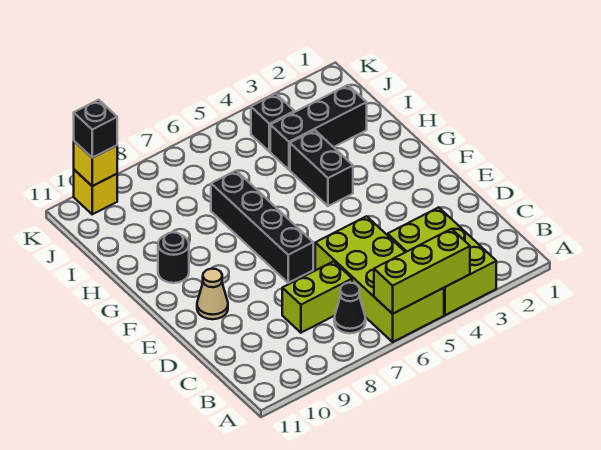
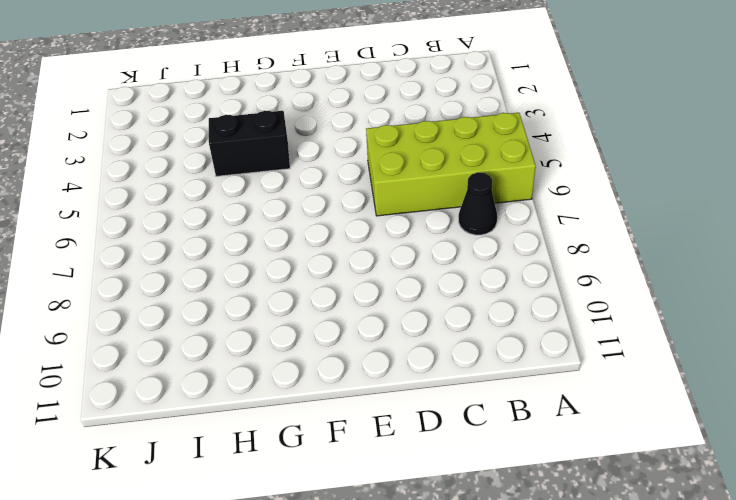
none -> lime brick A3:C4 level 1
none -> lime brick C7:C8 level 1
none -> black brick E7:H7 level 1

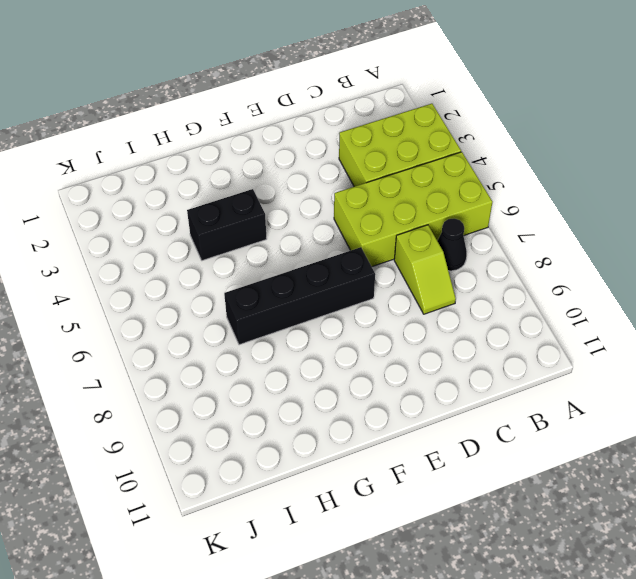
lime slope C7:C8 level 1 top 7 -> lime brick C7:C8 level 1
none -> tan cone E10 level 1
none -> black round brick G10 level 1
none -> black brick I2:I4 level 1

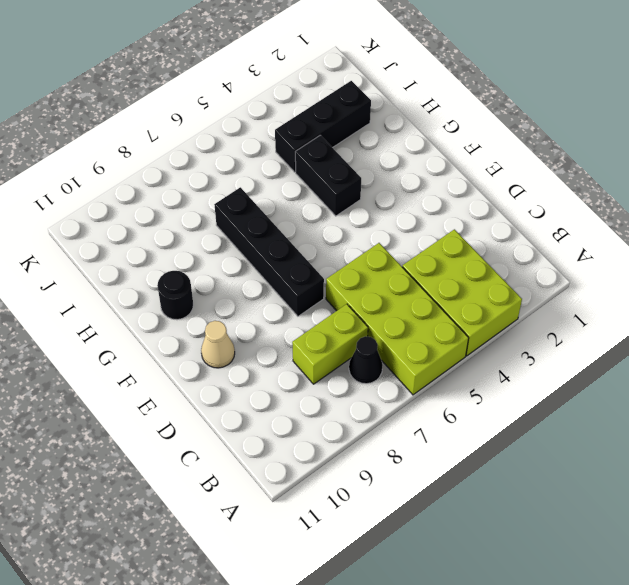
none -> black brick J4 level 1
none -> yellow brick K10 level 1
none -> lime brick A4:A6 level 2

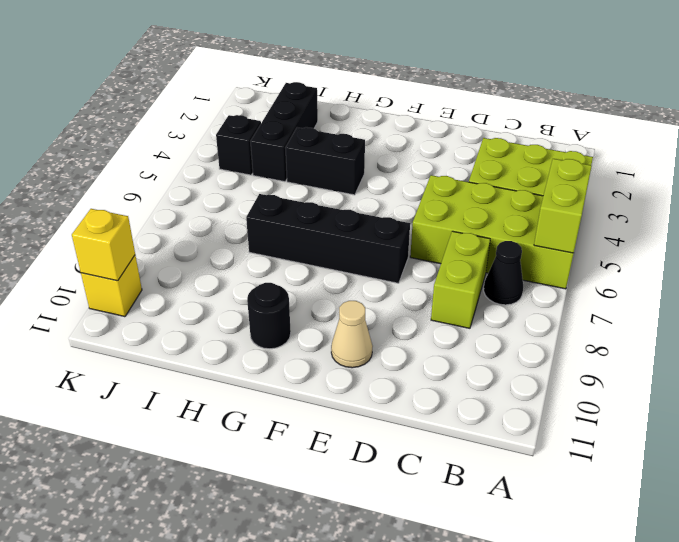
lime brick A5:A6 level 2 -> lime brick A4:A6 level 2
none -> black brick K10 level 3

